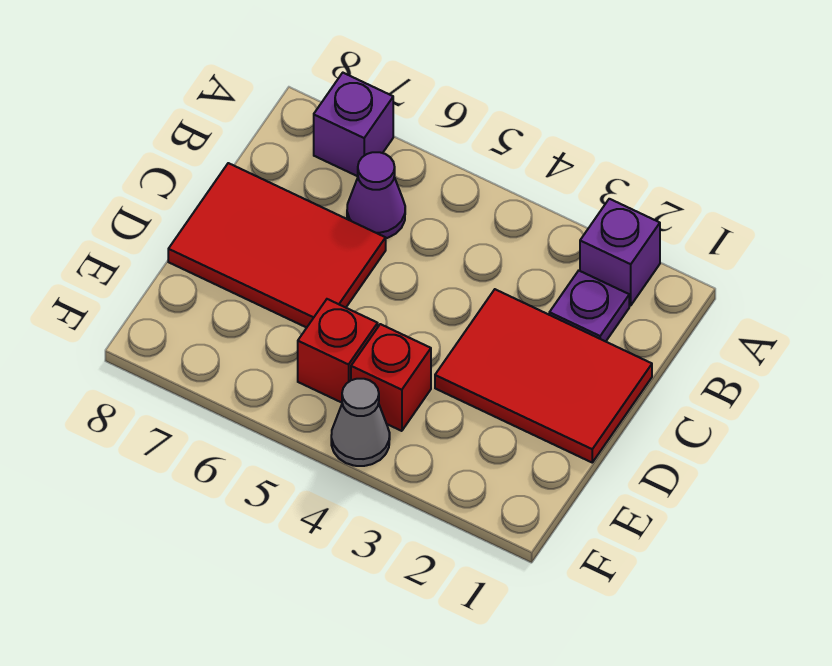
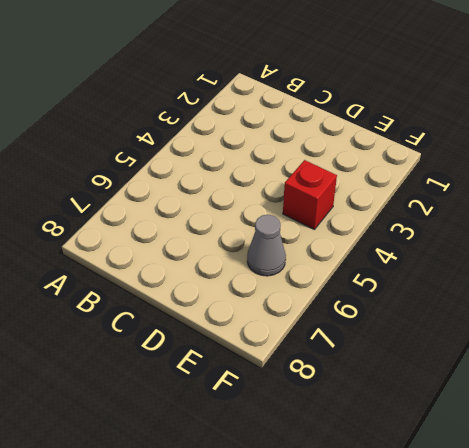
grey cone E6 level 1 -> grey cone F4 level 1
none -> purple brick A2 level 1
none -> purple brick A7 level 1

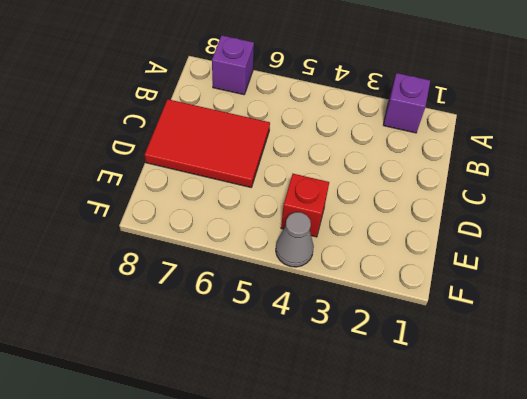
none -> purple plate B2 level 1
none -> purple cone B6 level 1

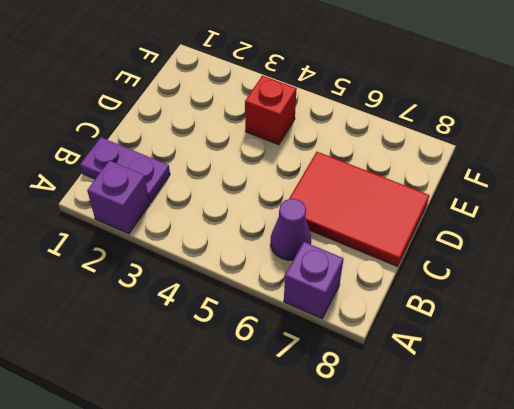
purple plate B1:B2 level 1 -> purple plate B2 level 1
none -> red tile C1:D3 level 1
none -> red brick E5 level 1

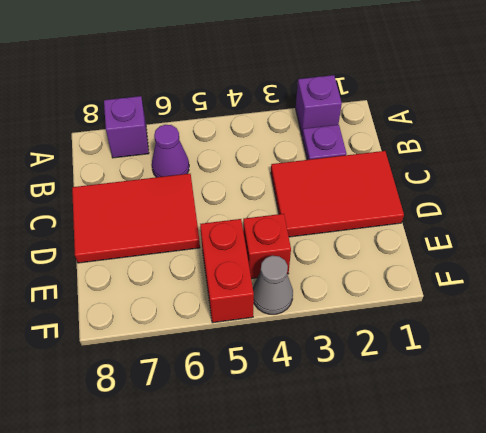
red brick E5:F5 level 1 -> red brick E5 level 1

